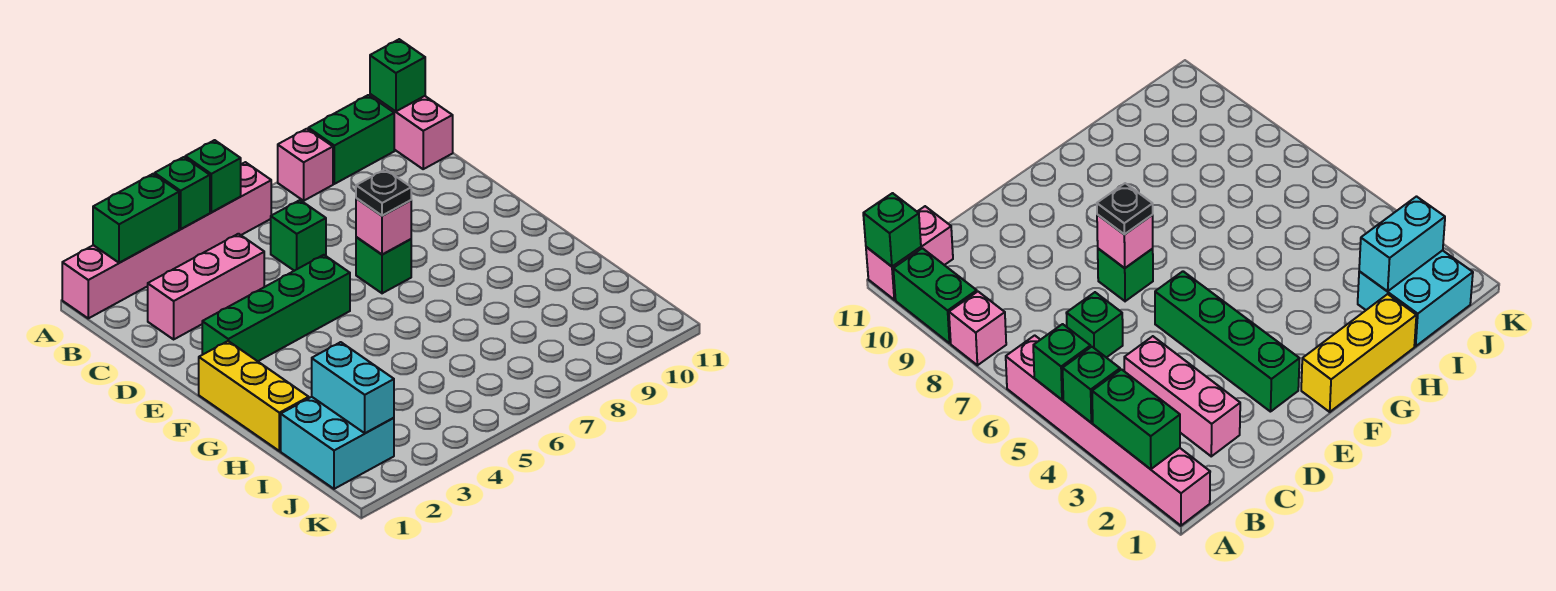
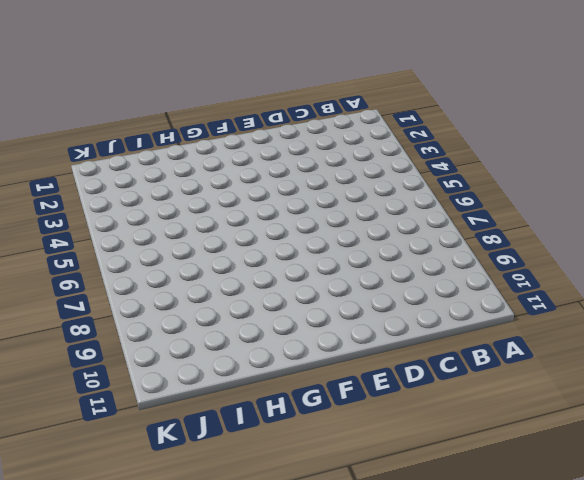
none -> pink brick A1:A6 level 1
none -> pink brick A8 level 1
none -> green brick A9:A10 level 1

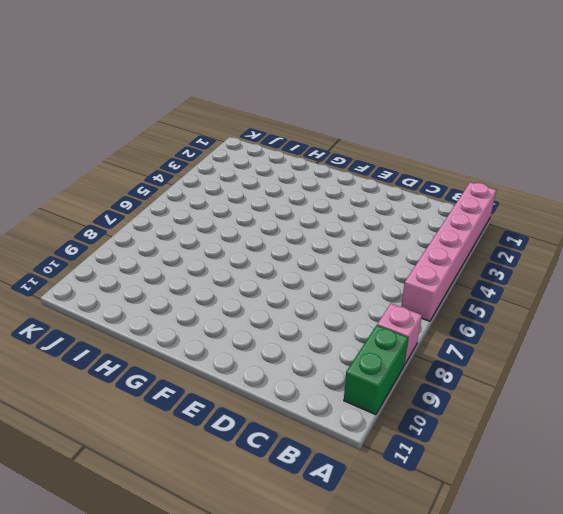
none -> pink brick A11:B11 level 1
none -> pink brick C2:C4 level 1
none -> green brick C6 level 1

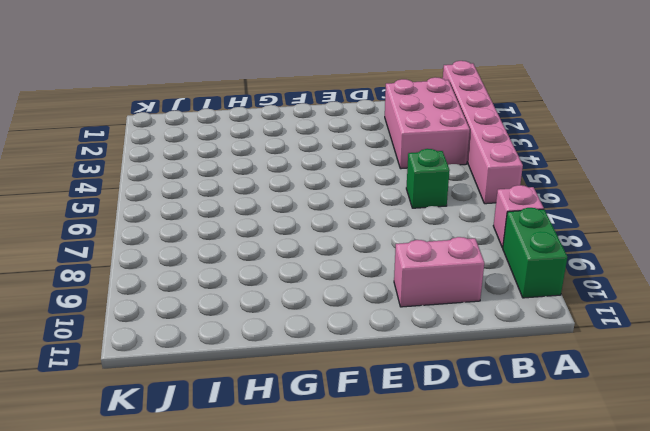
pink brick B2:C4 level 1 -> pink brick C2:C4 level 1
pink brick C10:D10 level 1 -> pink brick A11:B11 level 1
none -> green brick E2:E5 level 1
none -> green brick E7 level 1
none -> yellow brick F1:H1 level 1

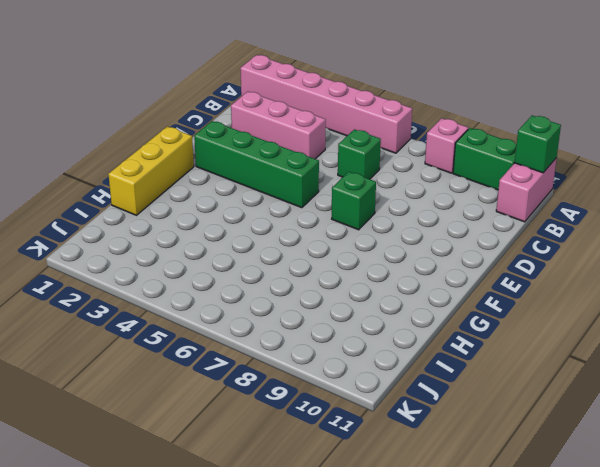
none -> cyan brick I1:J2 level 1
none -> green brick A2:A3 level 2
none -> green brick A4 level 2

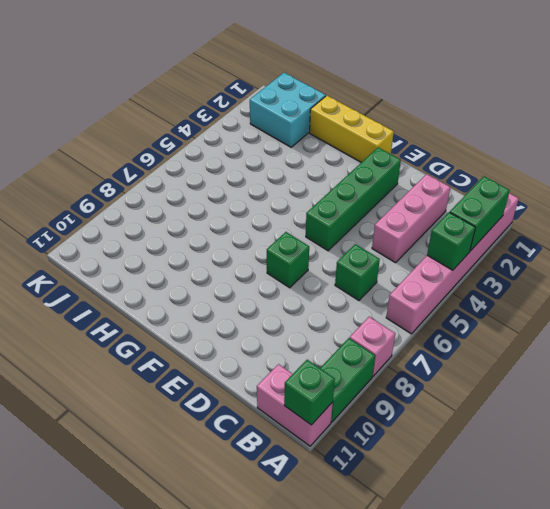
none -> green brick A5 level 2
none -> pink brick E7 level 2
none -> cyan brick I2:J2 level 2

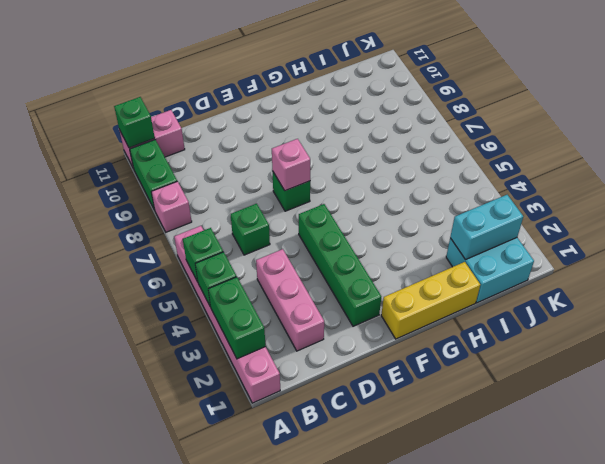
none -> black plate E7 level 3

